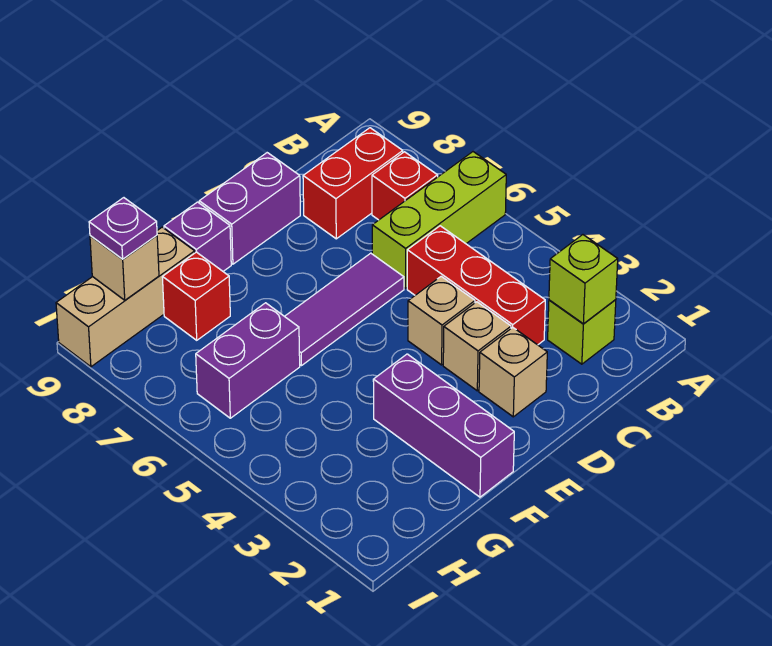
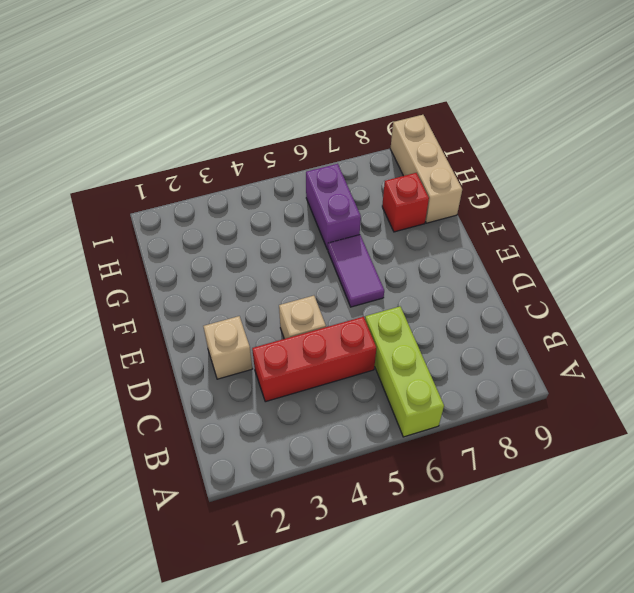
purple tile E6:F6 level 1 -> purple tile D6:F6 level 1
none -> lime brick B2 level 1
none -> red brick B7 level 1
none -> red brick B8:C8 level 1

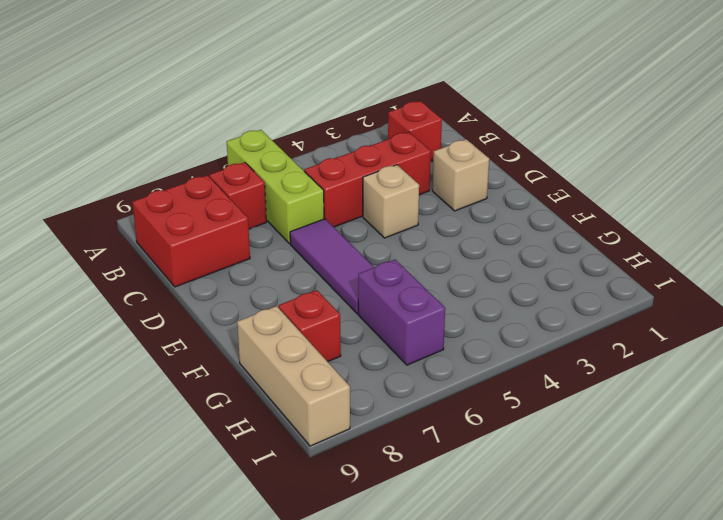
red brick B2 level 1 -> lime brick B2 level 1
red brick B8:C9 level 1 -> red brick B8:C8 level 1
none -> tan brick D3 level 1
none -> purple brick D9:E9 level 1
none -> purple brick F1:F3 level 1

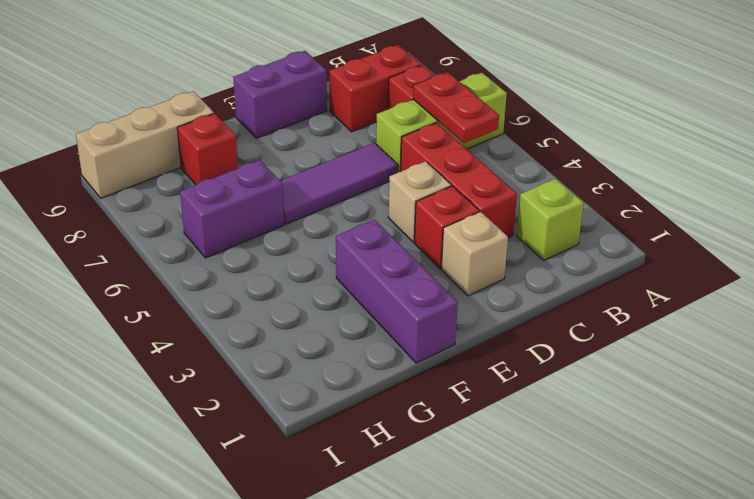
red plate B5:B6 level 2 -> none
red brick D3 level 1 -> tan brick D3 level 1
none -> purple brick F9 level 1
none -> lime brick B2 level 2
none -> tan brick H9 level 2

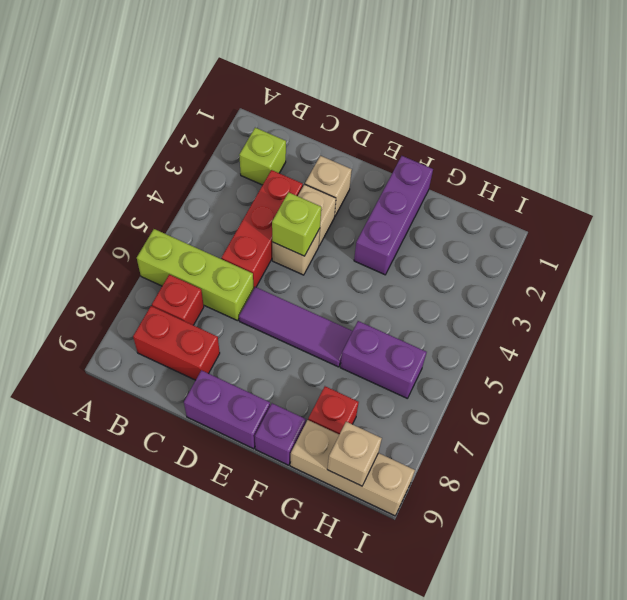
lime brick D4 level 2 -> lime brick B2 level 2
none -> purple plate H9 level 3

